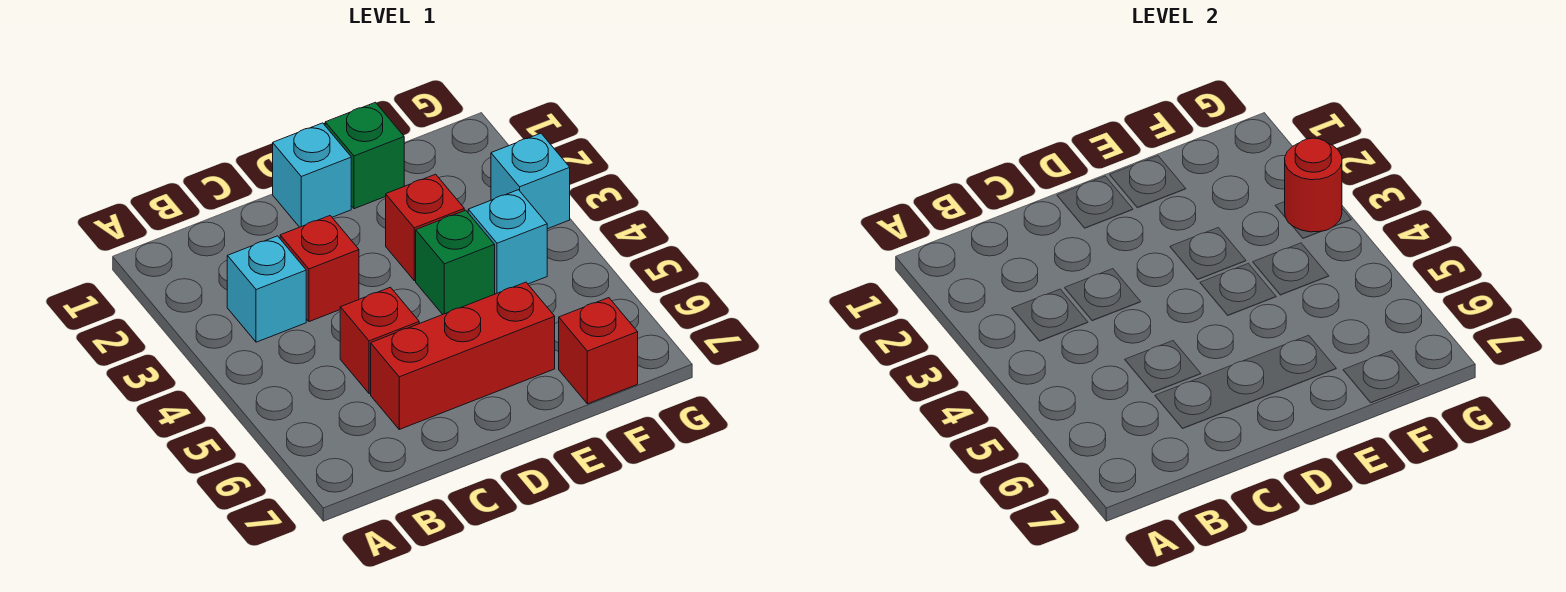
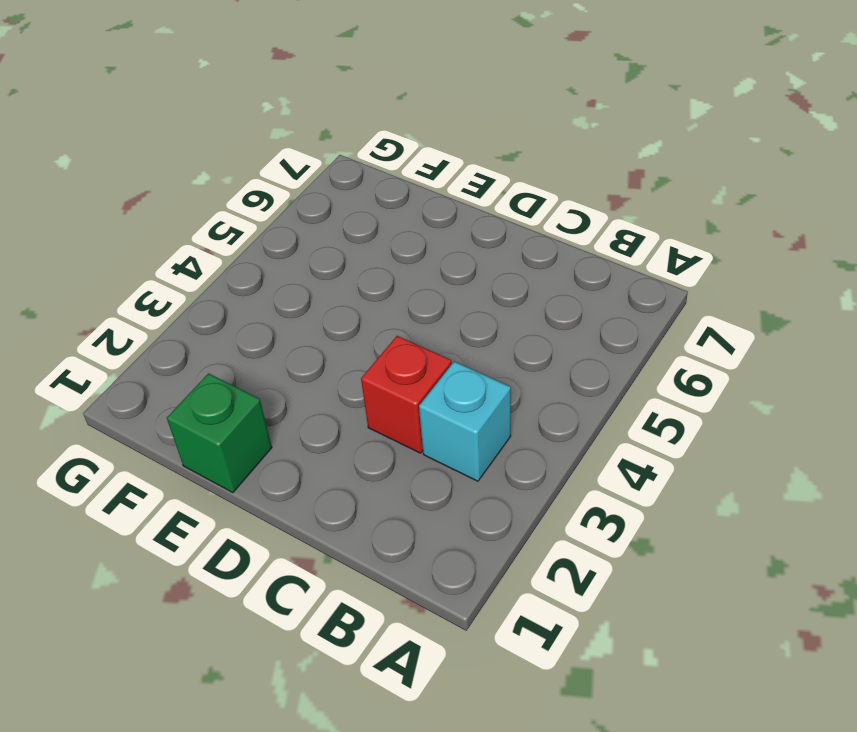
none -> red brick C5 level 1
none -> red brick C6:E6 level 1
none -> cyan brick D1 level 1

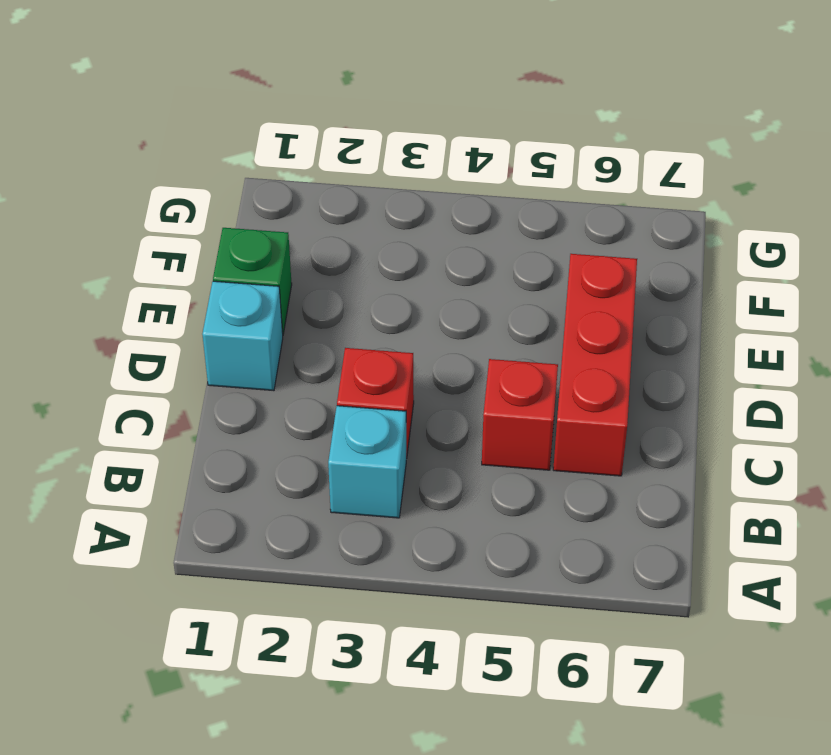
none -> red brick E3 level 1
none -> green brick E4 level 1
none -> cyan brick F4 level 1

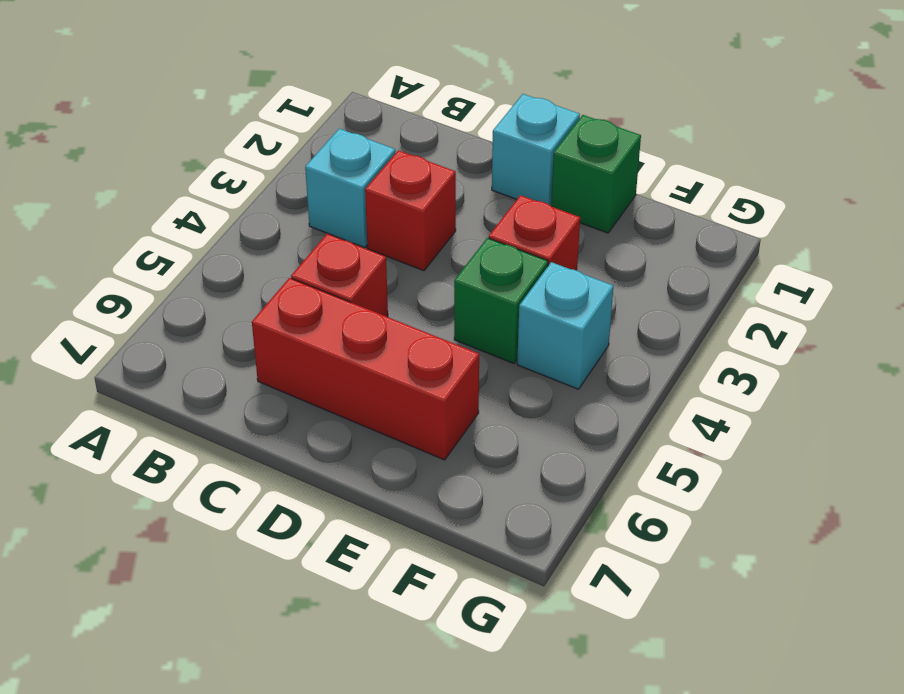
none -> red brick F7 level 1
none -> cyan brick G3 level 1
none -> red round brick G3 level 2

